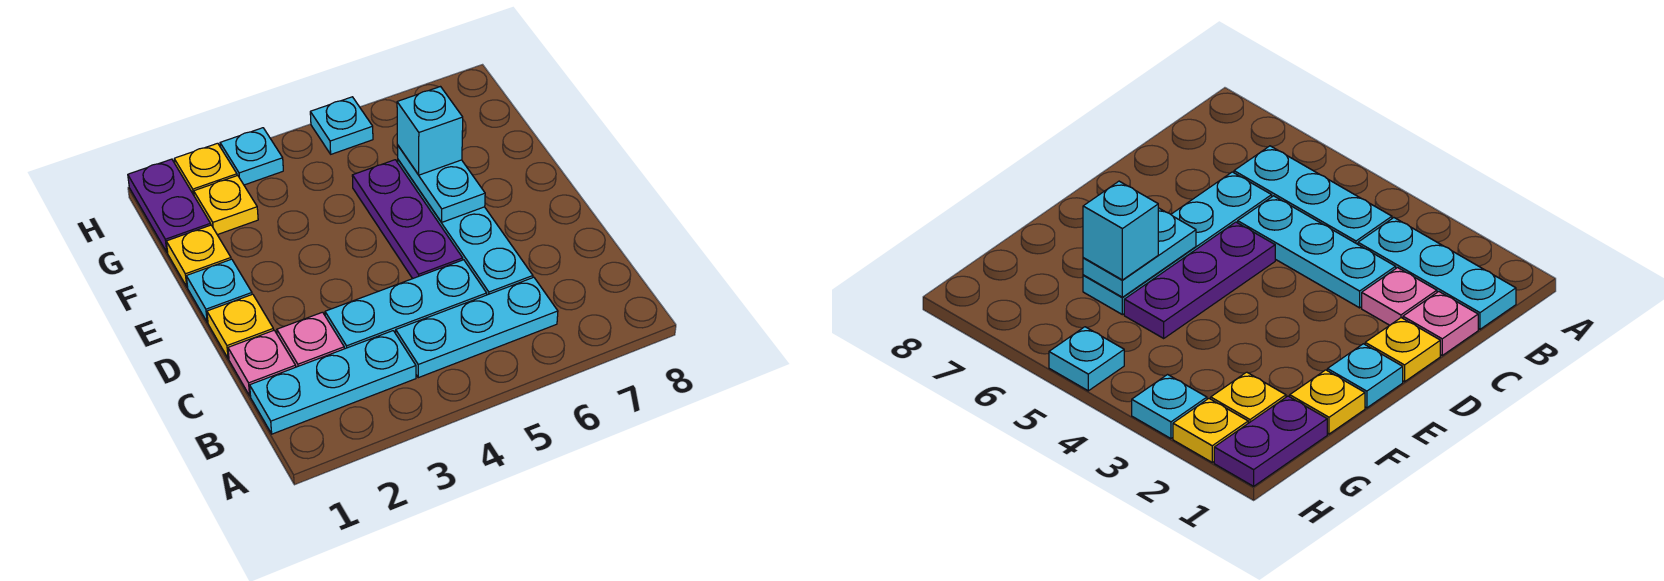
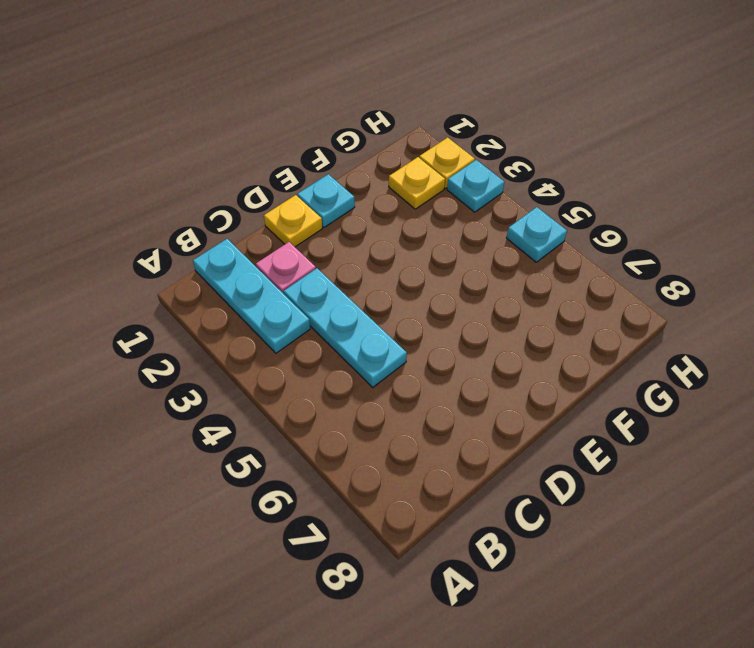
none -> cyan plate B4:B6 level 1
none -> pink plate C1 level 1
none -> cyan plate C6:F6 level 1

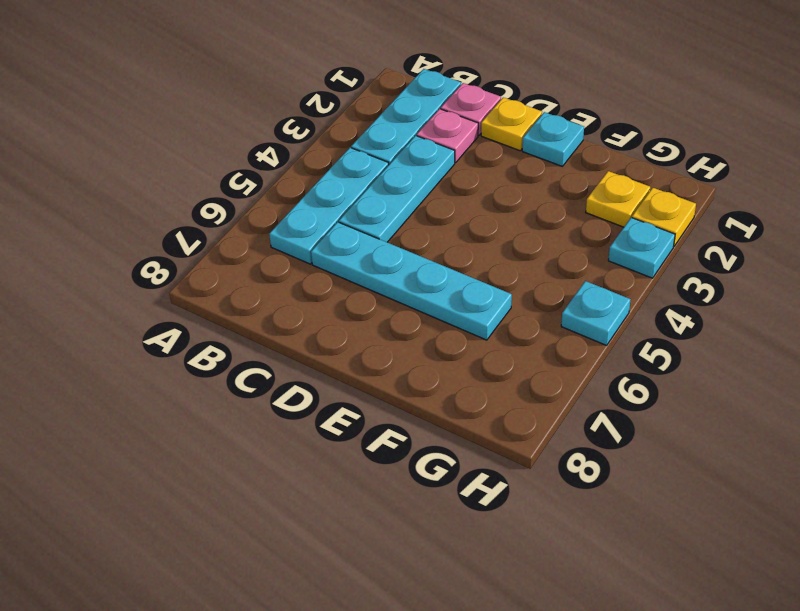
none -> purple plate D5:F5 level 1
none -> yellow plate F1 level 1
none -> purple plate G1:H1 level 1

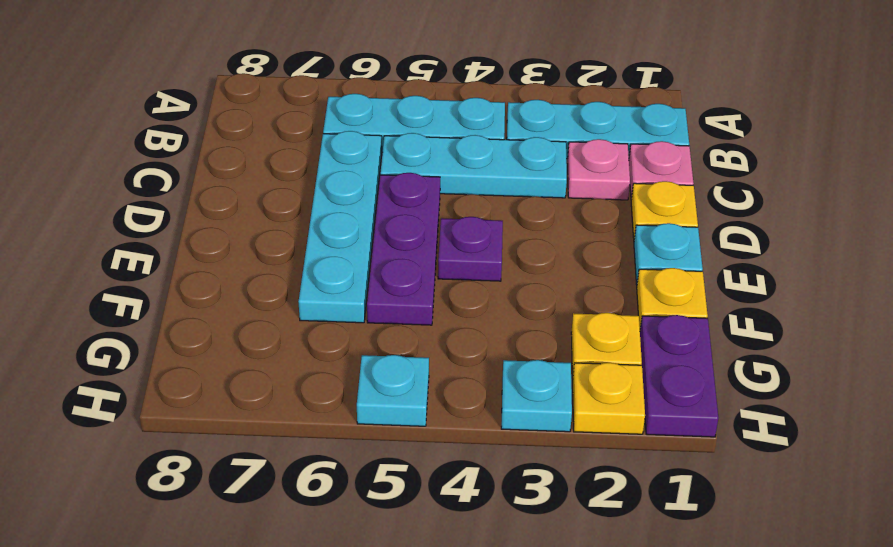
purple plate E4 level 1 -> none
none -> cyan plate E6:F6 level 2
none -> cyan brick F6 level 3

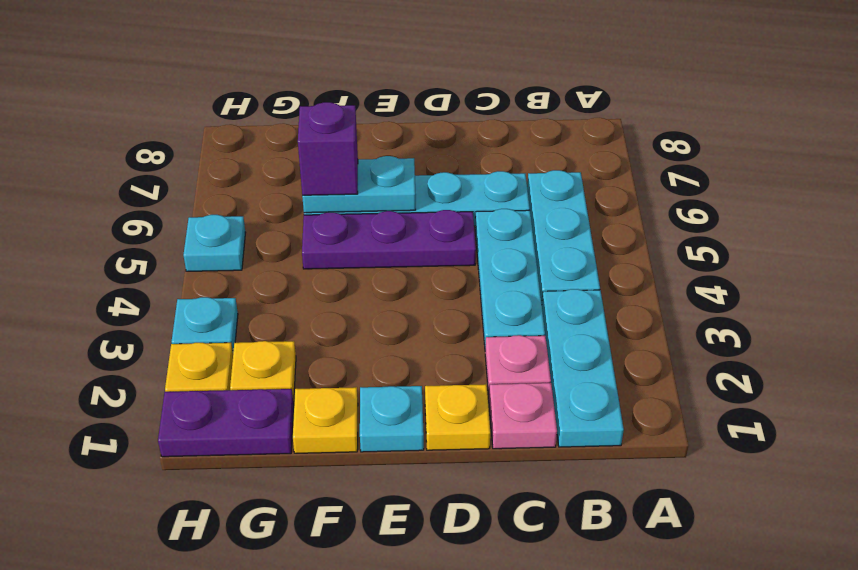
purple brick F6 level 3 -> cyan brick F6 level 3

